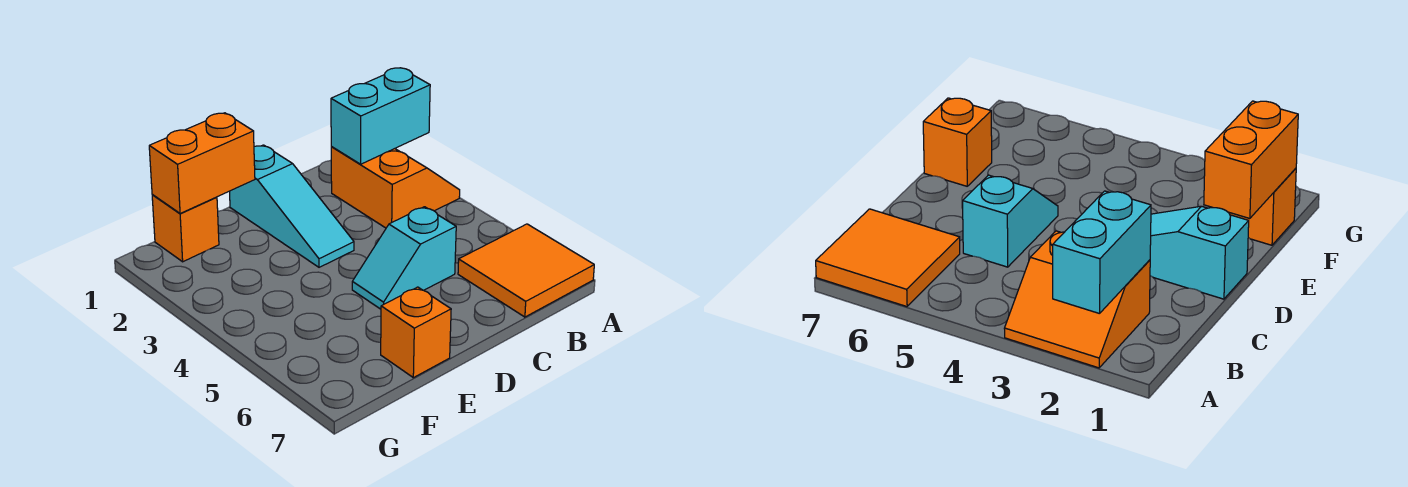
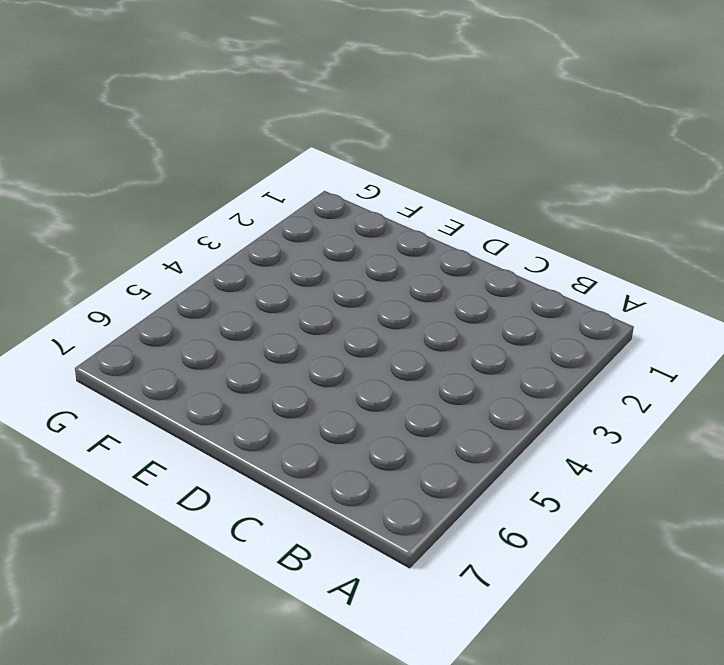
none -> orange slope A2:B3 level 1 top B
none -> orange tile A6:B7 level 1

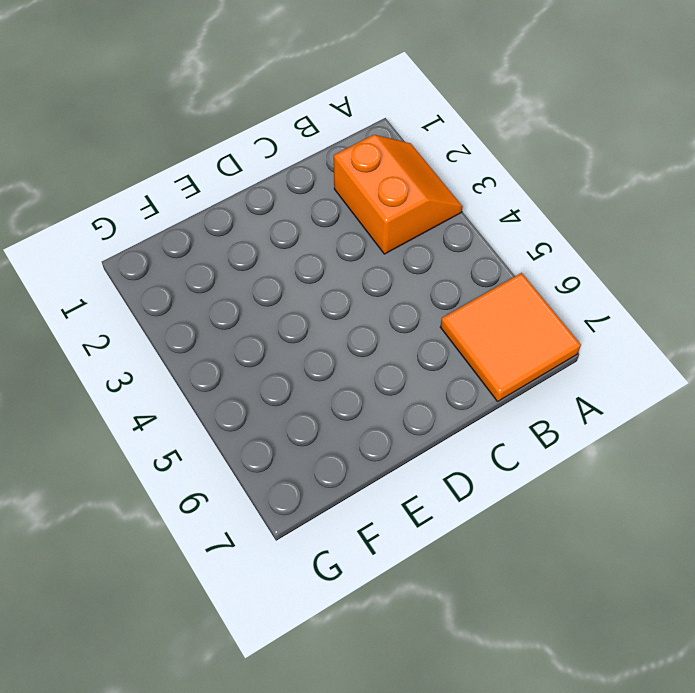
none -> cyan slope C5:D5 level 1 top C
none -> cyan slope D1:D3 level 1 top 1

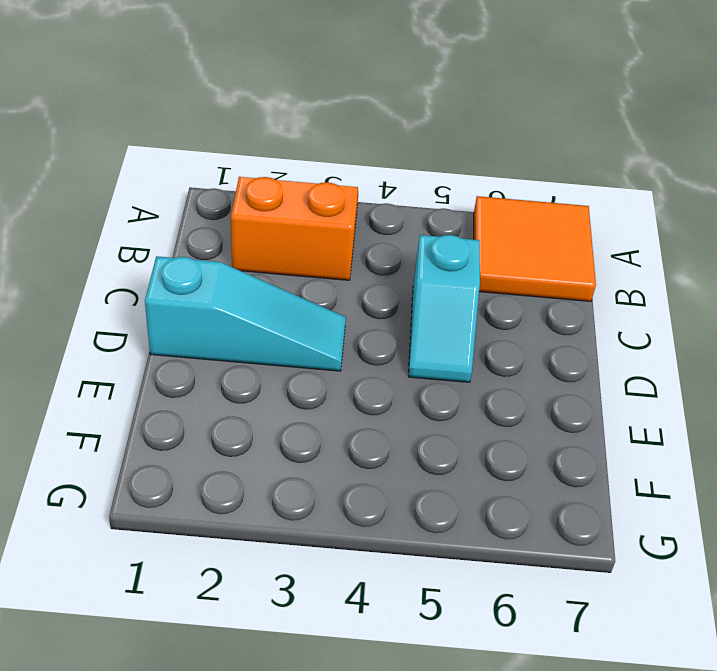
none -> orange brick E7 level 1
none -> orange brick F1 level 1

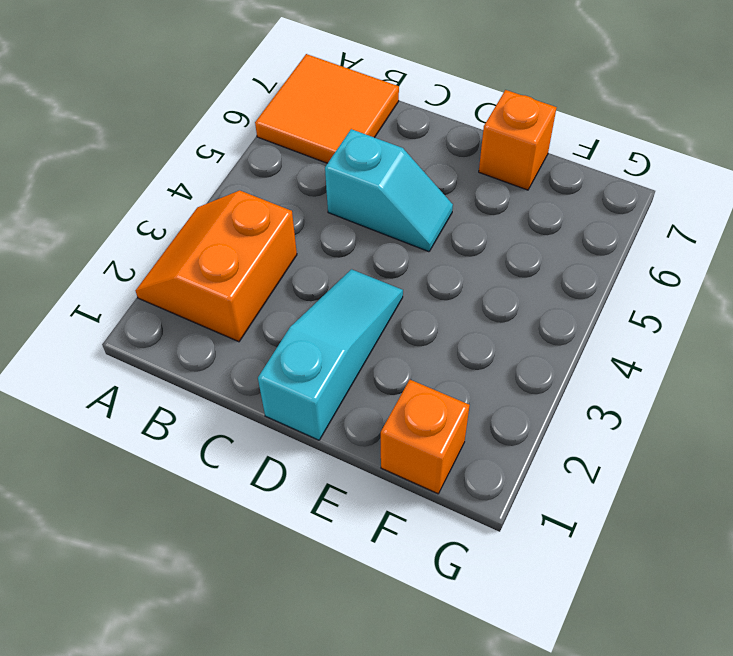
none -> cyan brick A2:B2 level 2
none -> orange brick E1:F1 level 2

